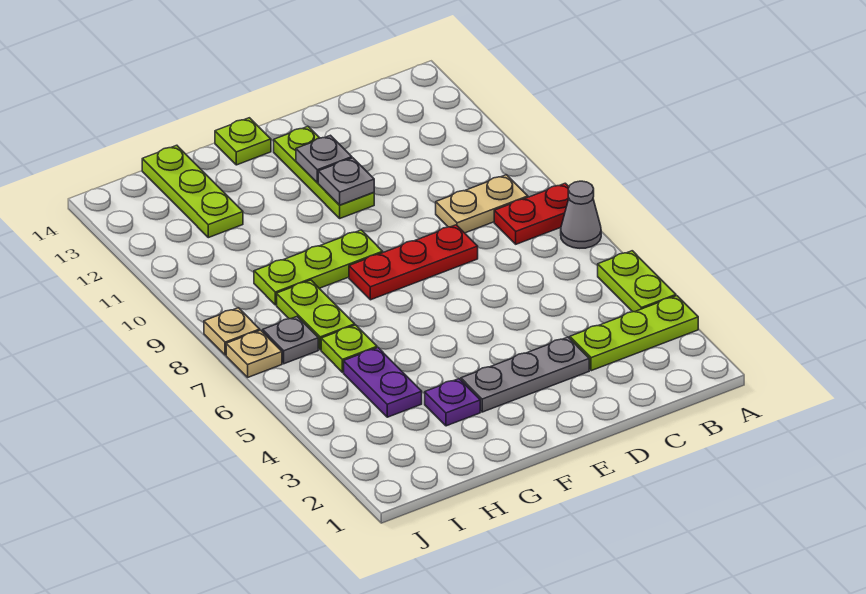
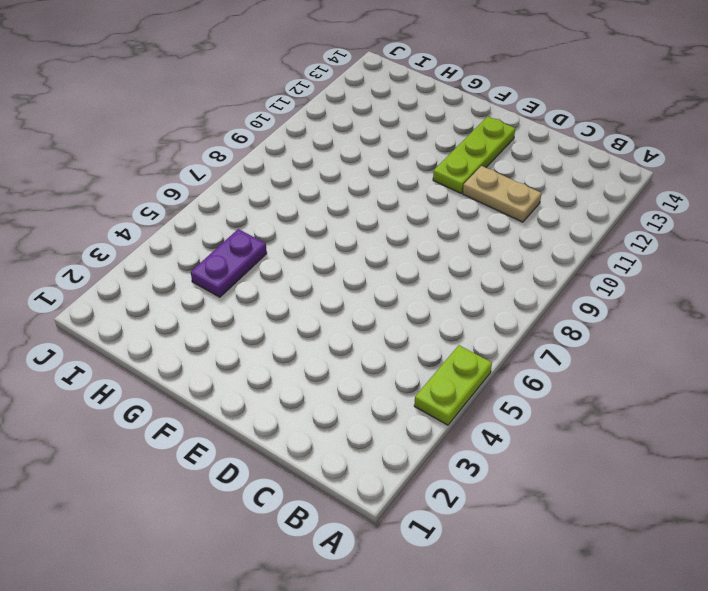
tan plate C11:D11 level 1 -> tan plate B9:C9 level 1
none -> lime plate A3:C3 level 1
none -> grey cone A7 level 1
none -> red plate A8:B8 level 1

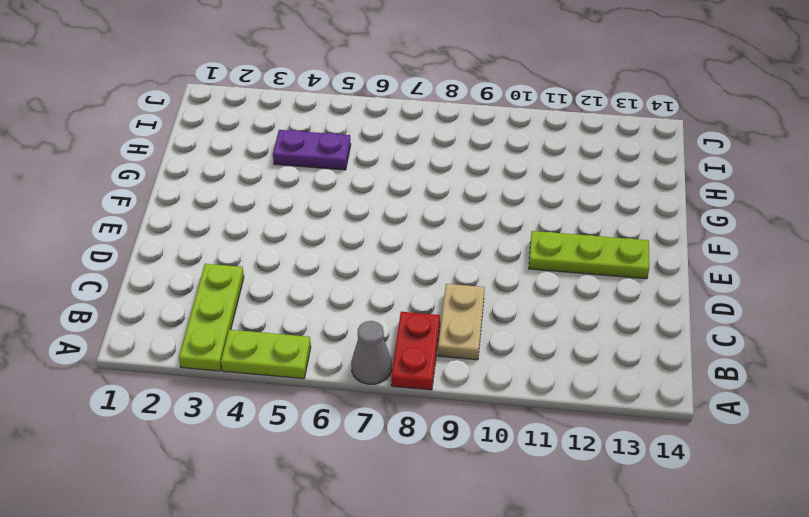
none -> grey plate D3:F3 level 1
none -> red plate D8:F8 level 1
none -> lime plate F9:H9 level 1

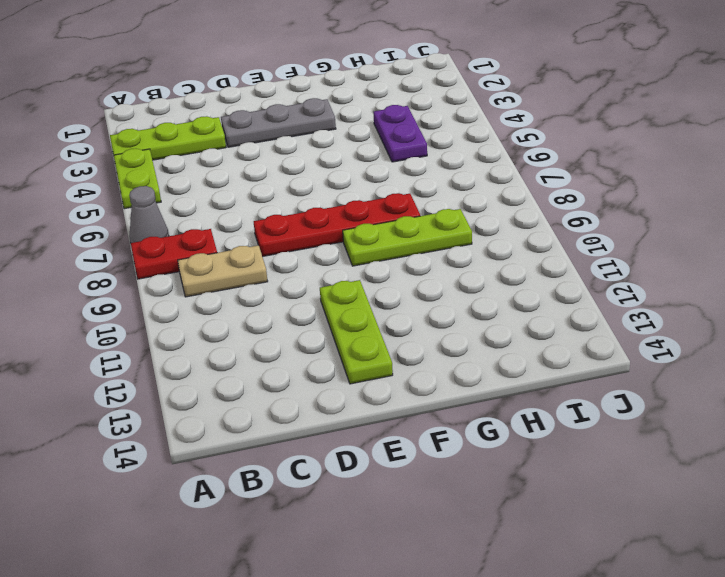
red plate D8:G8 level 1 -> red plate D8:F8 level 1
none -> lime plate F14 level 1
none -> purple plate G3 level 1
none -> lime plate H6 level 1

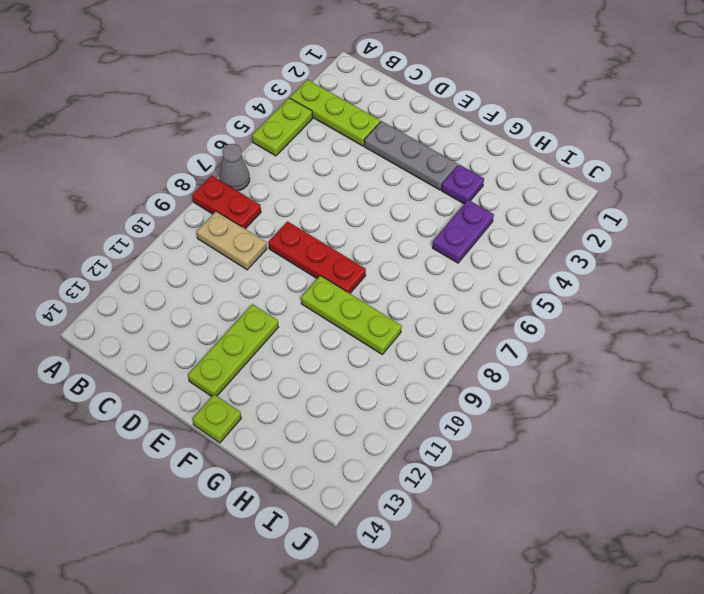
none -> lime plate H6 level 1
none -> lime plate H7:H8 level 1
none -> lime plate H12:H14 level 1

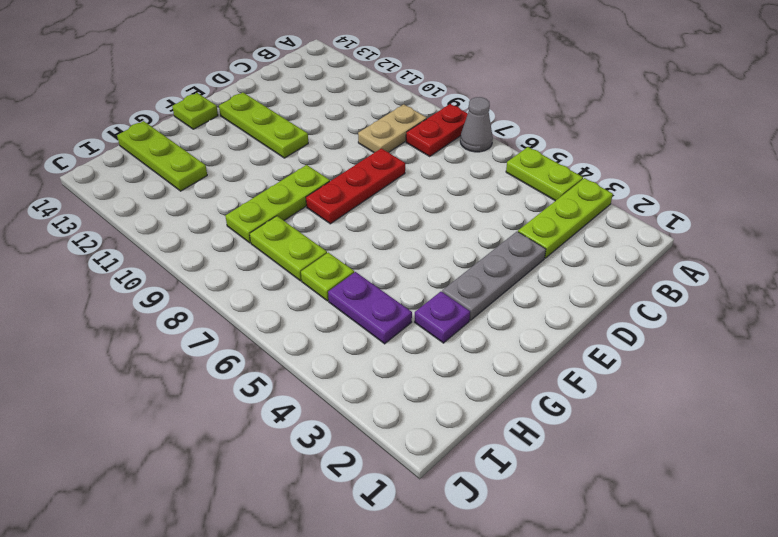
none -> grey plate I7 level 1
none -> tan plate J7 level 1
none -> tan plate J8 level 1

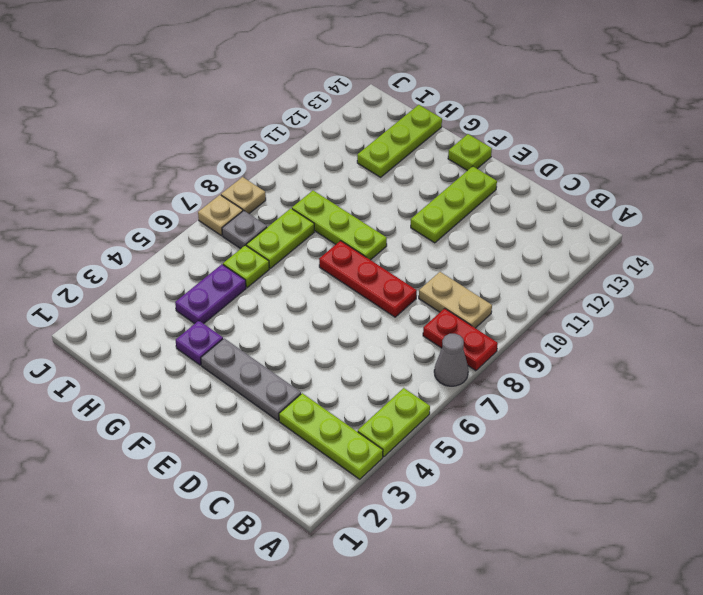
none -> grey plate E11 level 2
none -> grey plate E12 level 2

